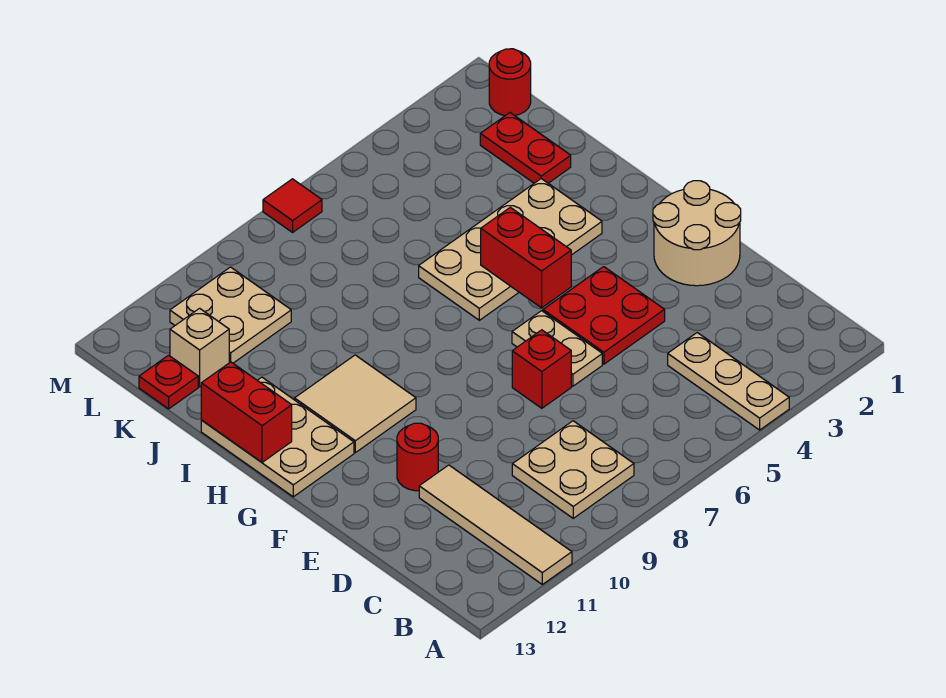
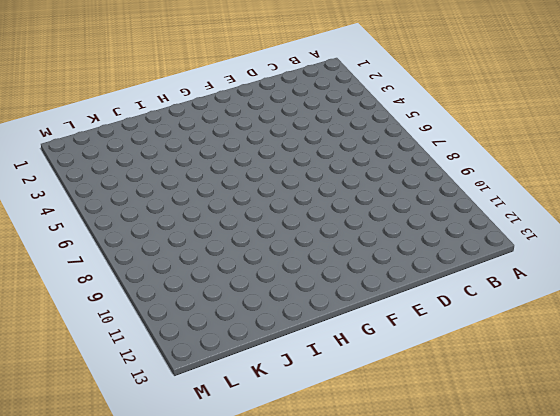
none -> tan plate A4:C4 level 1
none -> tan tile A11:D11 level 1
none -> tan plate B8:C9 level 1

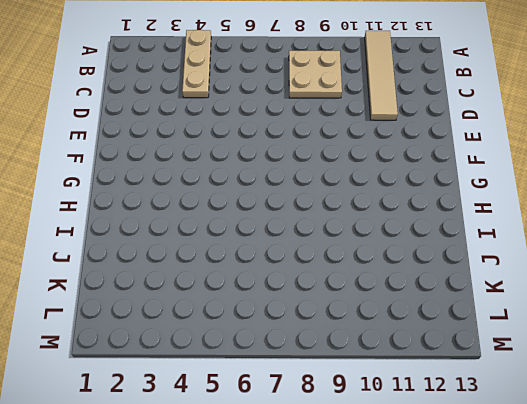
none -> tan round brick E1:F2 level 1
none -> red plate E4:F5 level 1
none -> tan plate E6:F6 level 1

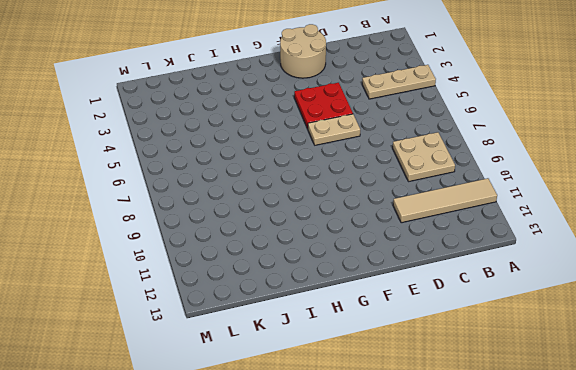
none -> red brick E7 level 1
none -> red round brick E11 level 1
none -> tan tile G10:H11 level 1

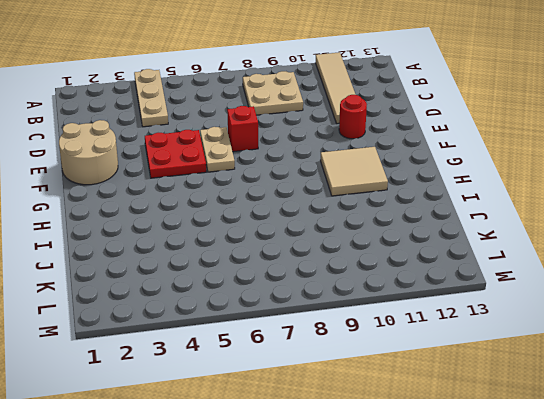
none -> tan plate G12:I13 level 1
none -> tan plate H3:I6 level 1
none -> red plate J2:K2 level 1

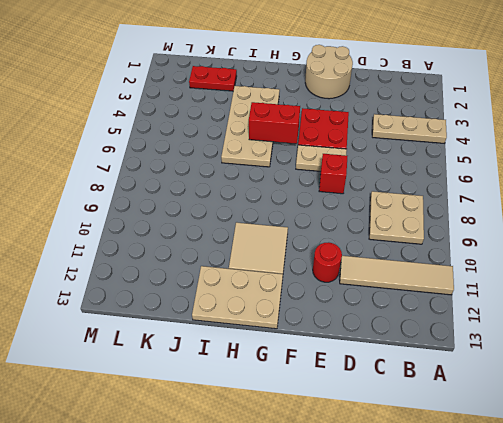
none -> tan plate K10:L11 level 1
none -> tan brick K12 level 1
none -> red plate K13 level 1

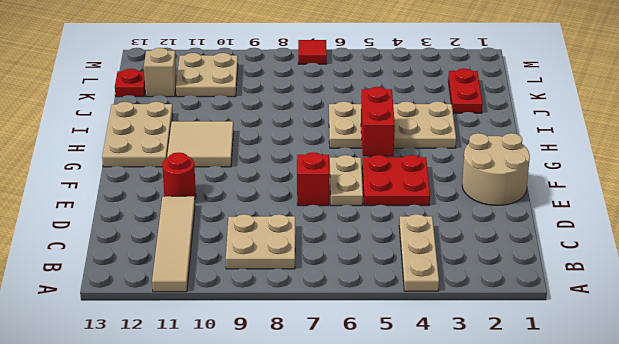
none -> red round brick L1 level 1
none -> red brick H13:I13 level 2

